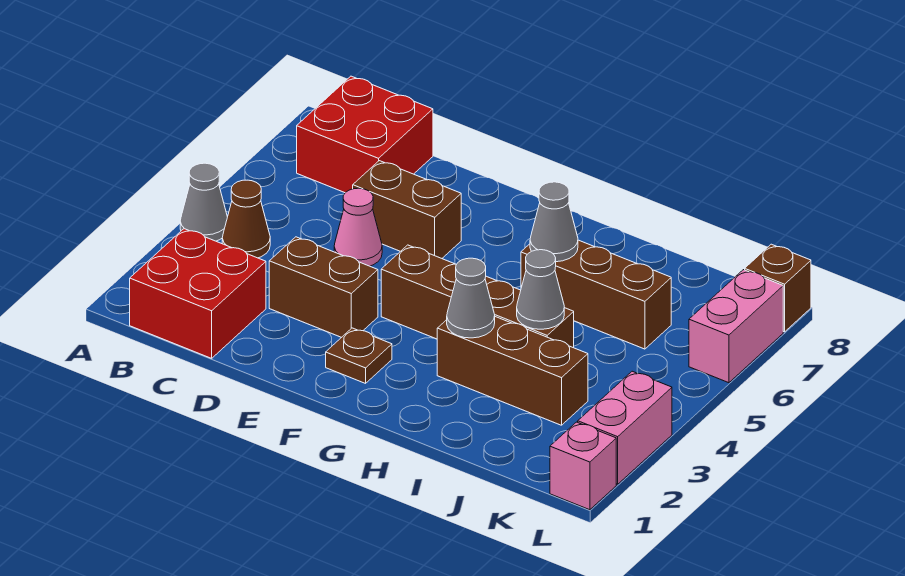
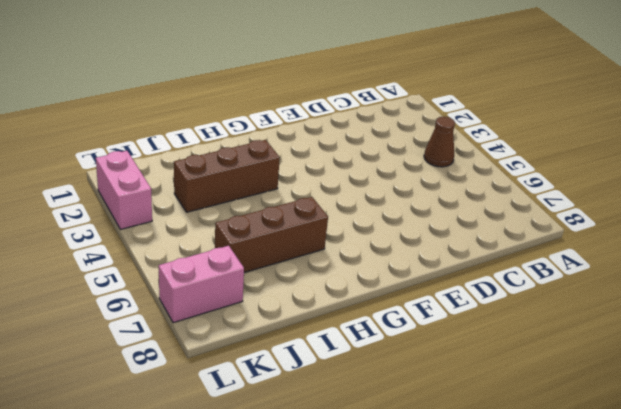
pink brick K7:L7 level 1 -> pink brick L6:L7 level 1
none -> grey cone A4 level 1
none -> red brick B1:C2 level 1
none -> red brick B7:C8 level 1

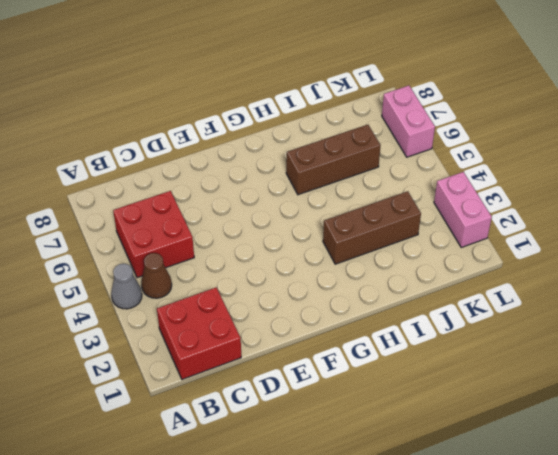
red brick B5:C6 level 1 -> red brick B7:C8 level 1
none -> brown brick D3:E3 level 1
none -> pink cone D5 level 1
none -> brown brick D6:E6 level 1

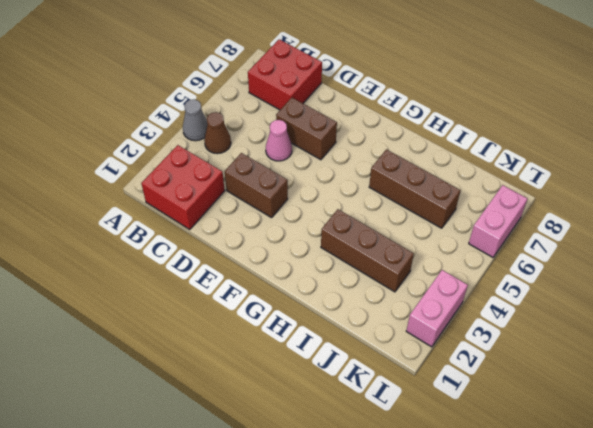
none -> brown plate F2 level 1
none -> brown brick F4:I4 level 1
none -> pink brick L1 level 1

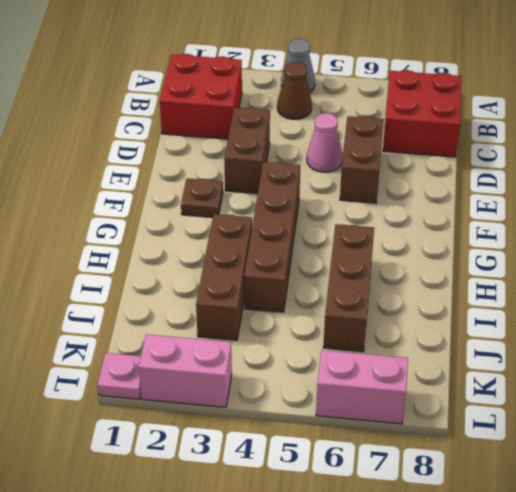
pink plate L1 level 1 -> pink brick L1 level 1
none -> brown brick L8 level 1
none -> grey cone H3 level 2
none -> grey cone H6 level 2

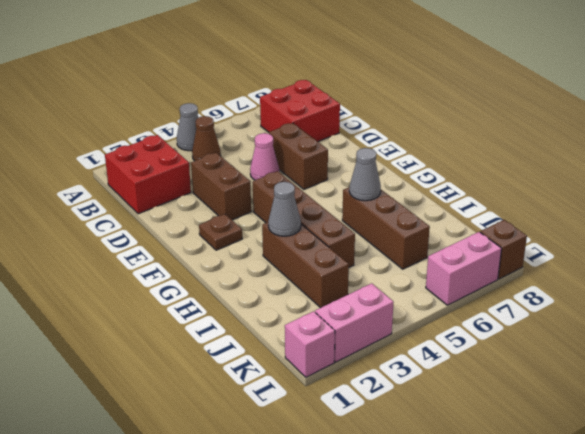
none -> grey cone I4 level 2

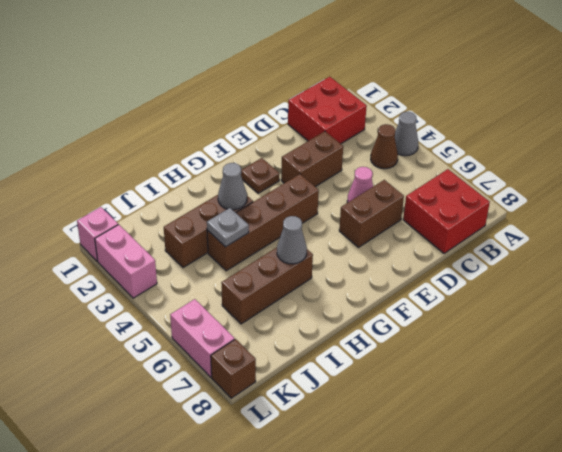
grey plate I4 level 2 -> grey cone I4 level 2

